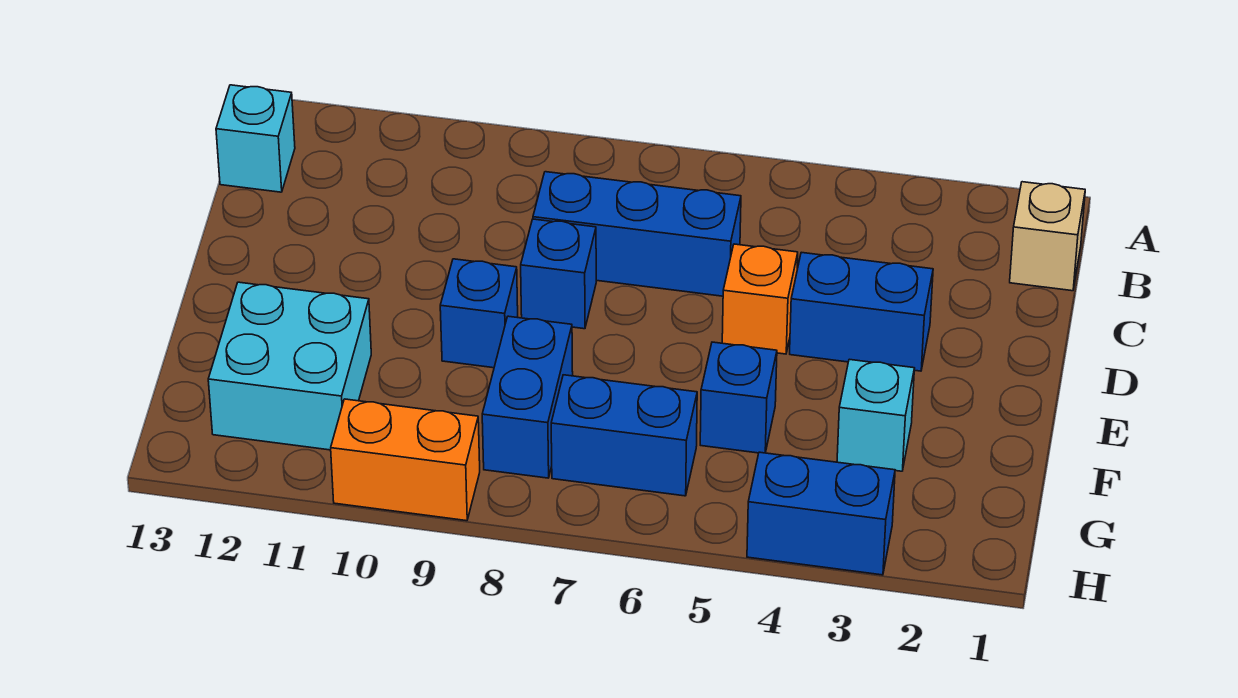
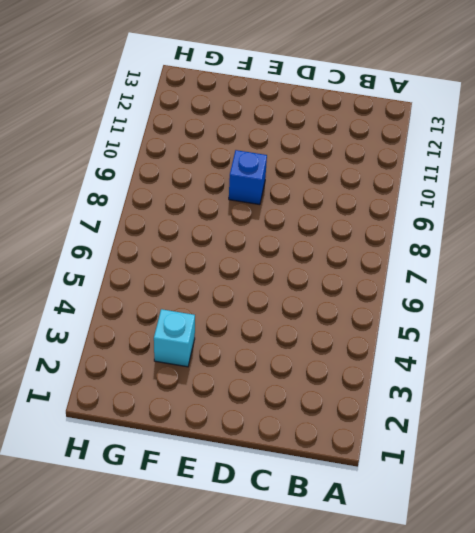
none -> tan brick B1 level 1
none -> cyan brick B13 level 1
none -> blue brick C6:C8 level 1

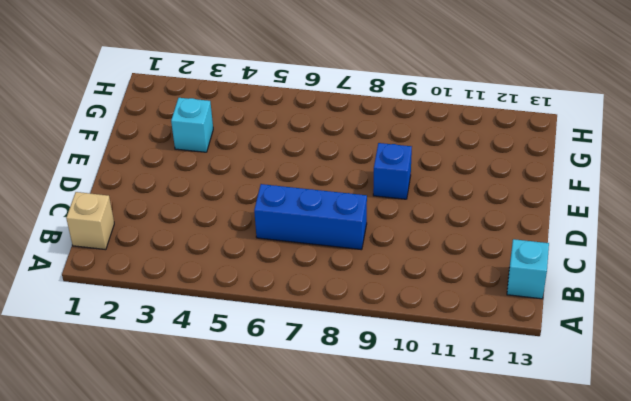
none -> blue brick D3:D4 level 1
none -> orange brick D5 level 1
none -> blue brick D8 level 1

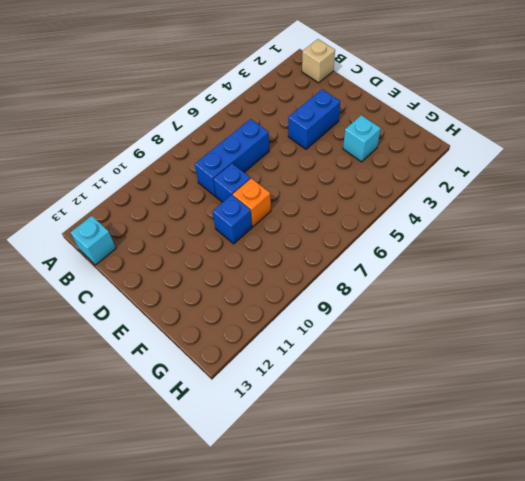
orange brick E8 level 1 -> orange brick D5 level 1
none -> blue brick F5 level 1
none -> blue brick F8:G8 level 1
none -> cyan brick F11:G12 level 1

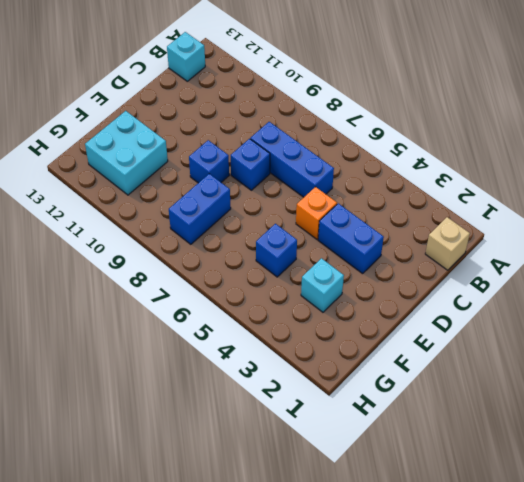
none -> blue brick G6:G7 level 1
none -> blue brick H3:H4 level 1
none -> orange brick H9:H10 level 1

